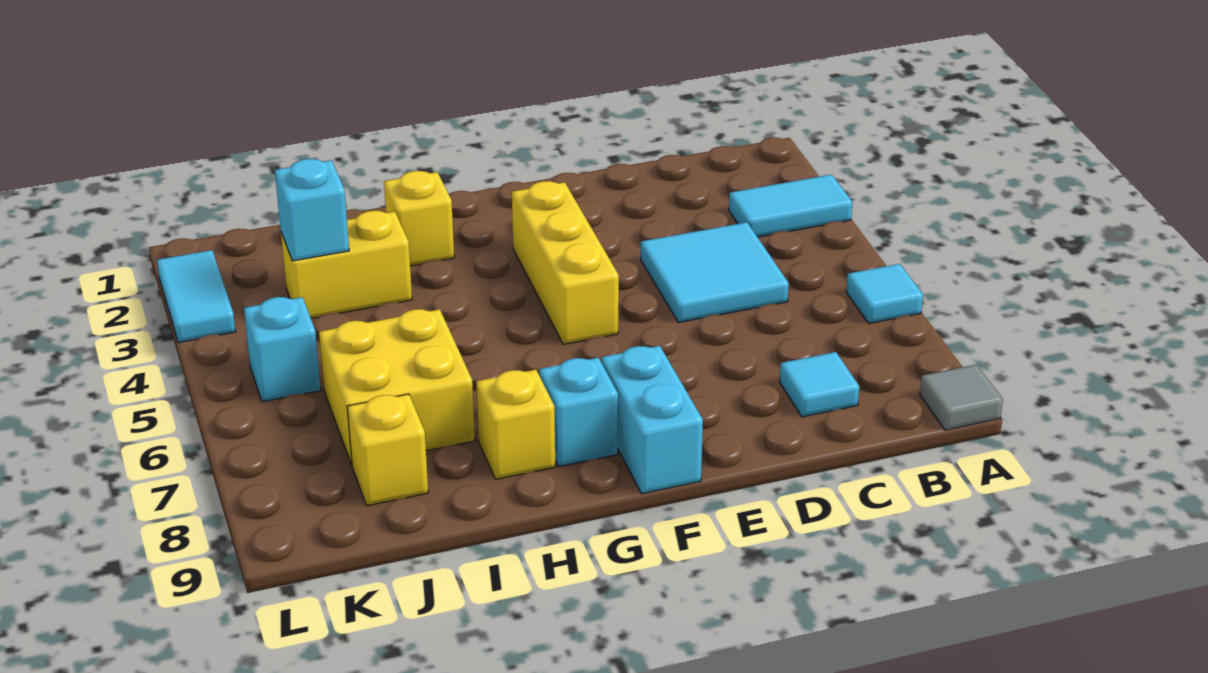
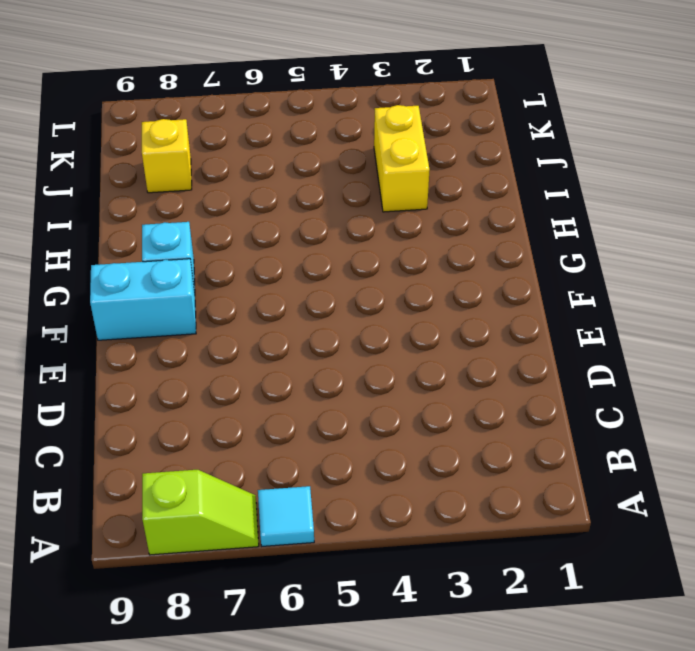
lime slope A7:A8 level 1 top 8 -> none
none -> cyan tile A3:B3 level 1
none -> grey tile A9 level 1
none -> cyan tile C4:D5 level 1

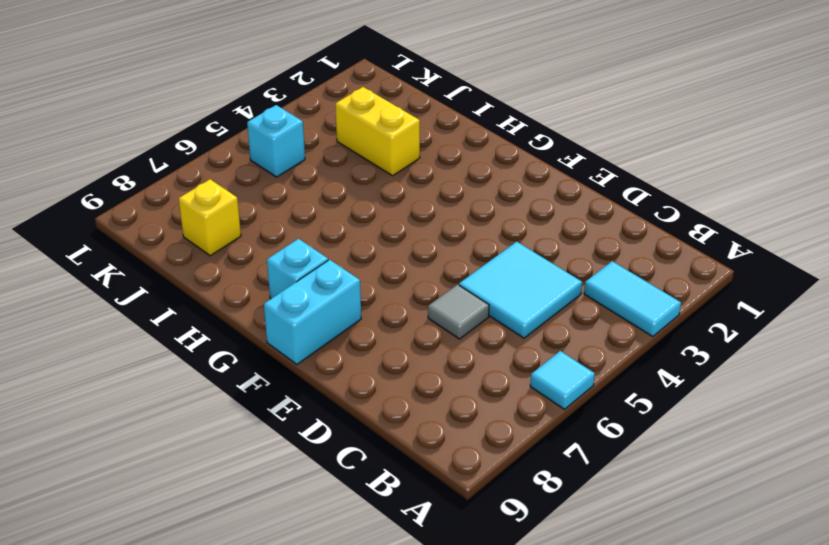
grey tile D6 level 1 -> grey tile A9 level 1
none -> cyan tile C8 level 1
none -> yellow brick F3:F5 level 1
none -> yellow brick H2 level 1

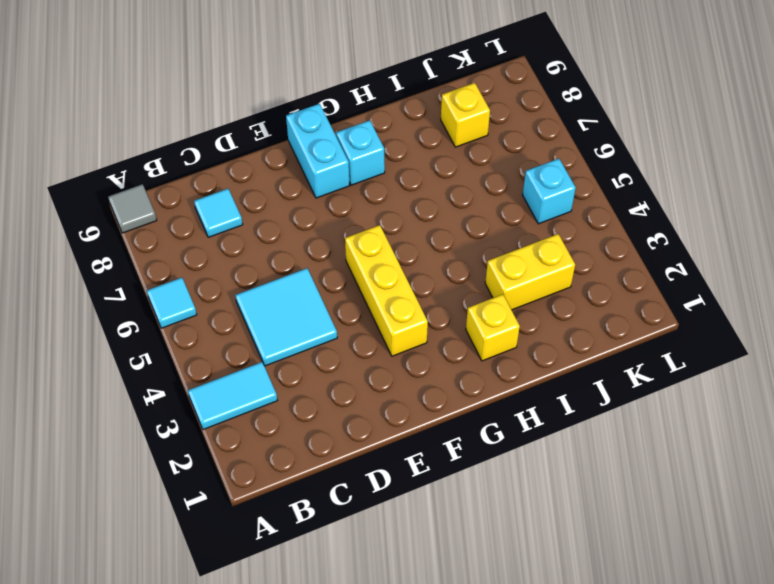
none -> yellow brick H8 level 1
none -> yellow brick I6:J7 level 1
none -> cyan tile L2:L3 level 1

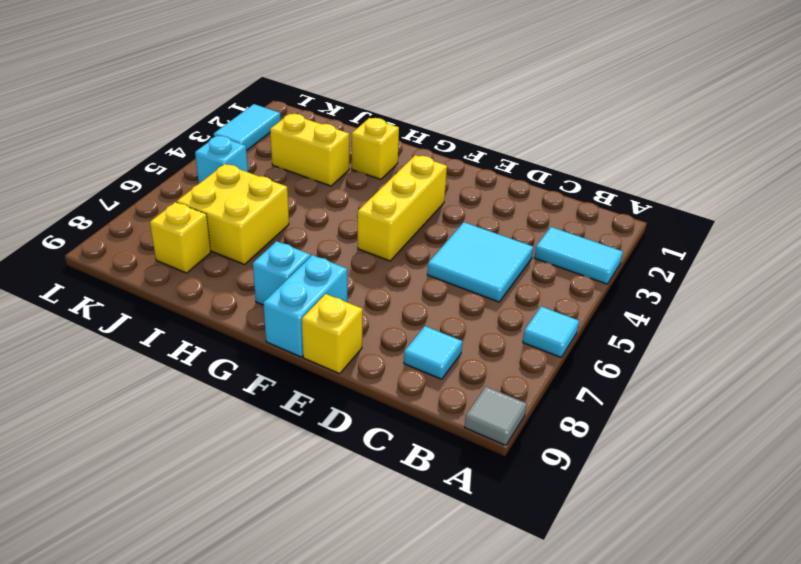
yellow brick E9 level 1 -> yellow brick H8 level 1
none -> cyan brick J3 level 2

